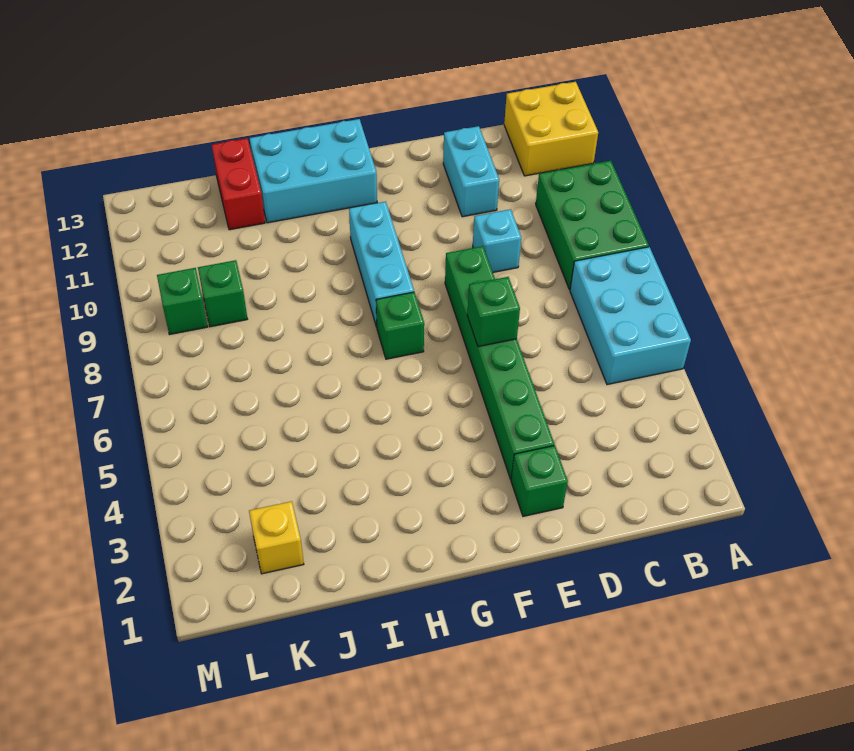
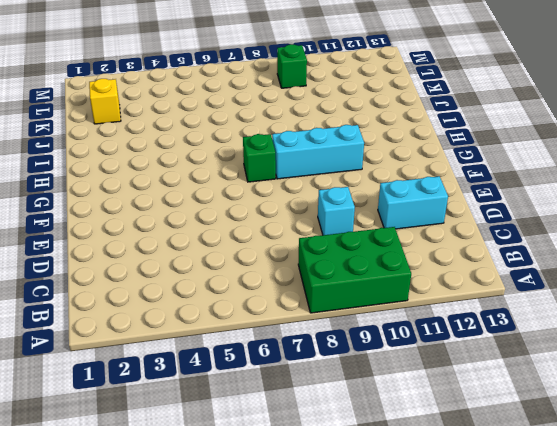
none -> cyan brick A5:B7 level 1
none -> yellow brick A12:B13 level 1
none -> green brick E2 level 1

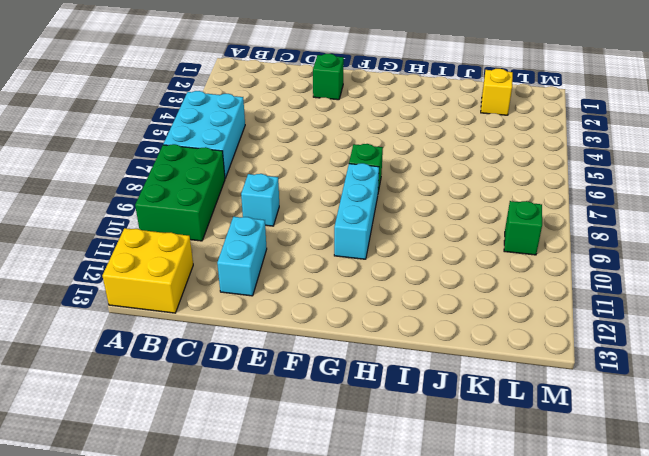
none -> green brick E3:E8 level 1
none -> cyan brick G12:I13 level 1
none -> red brick J12:J13 level 1

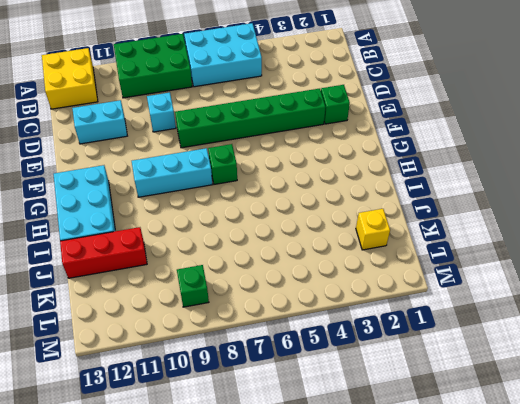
red brick J11:J13 level 1 -> red brick J12:J13 level 1
none -> green brick K9 level 1
none -> green brick E6 level 2

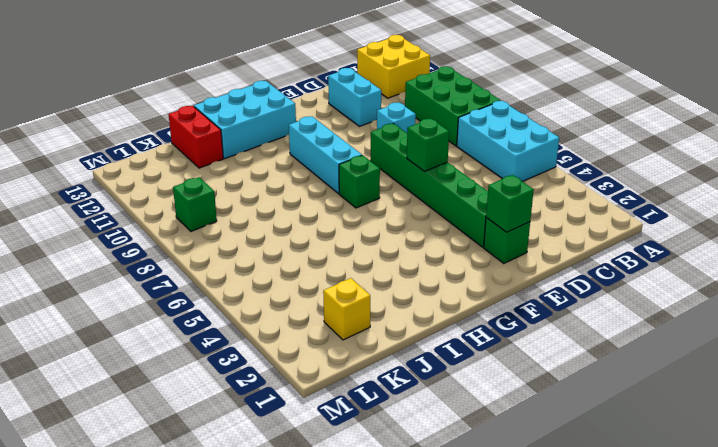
green brick E2 level 2 -> green brick K9 level 1

